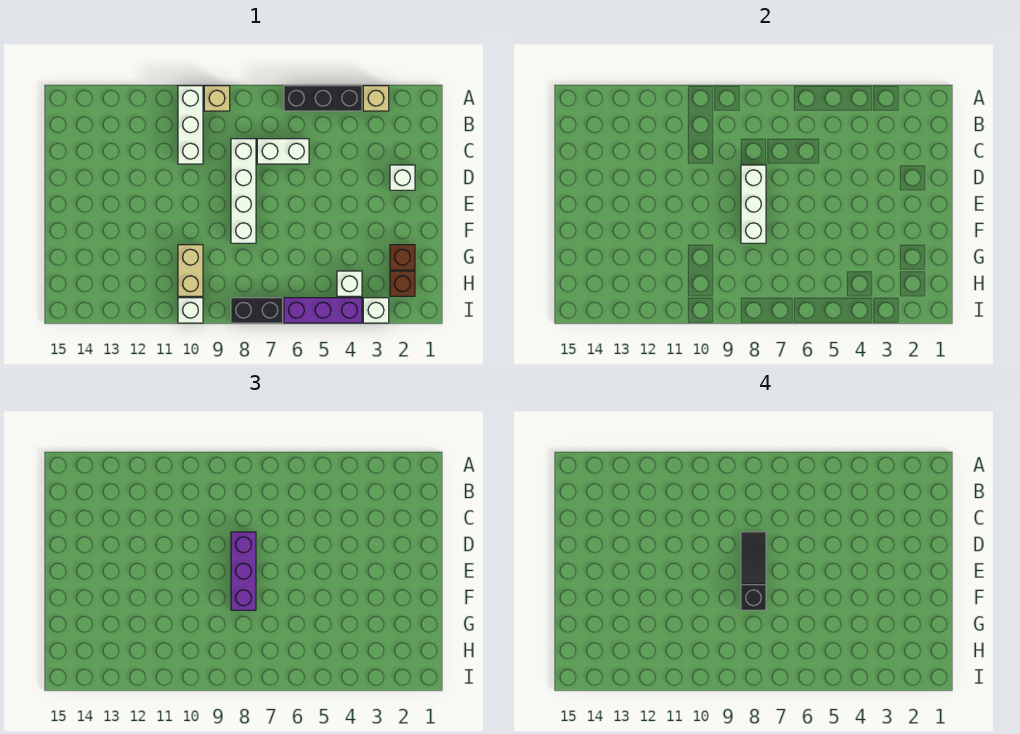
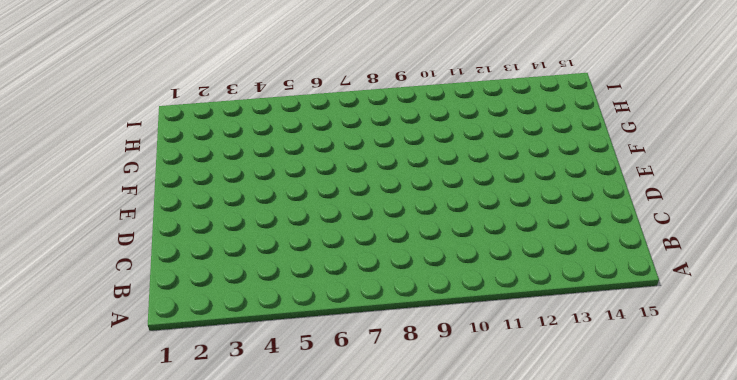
none -> tan brick A3 level 1
none -> black brick A4:A6 level 1
none -> tan brick A9 level 1

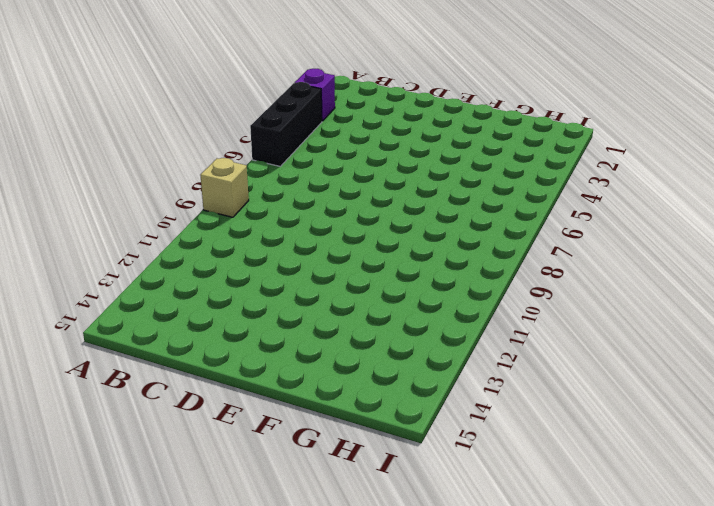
purple brick A3 level 1 -> tan brick A3 level 1
none -> white brick A10:C10 level 1
none -> white brick C6:C7 level 1
none -> white brick C8:F8 level 1

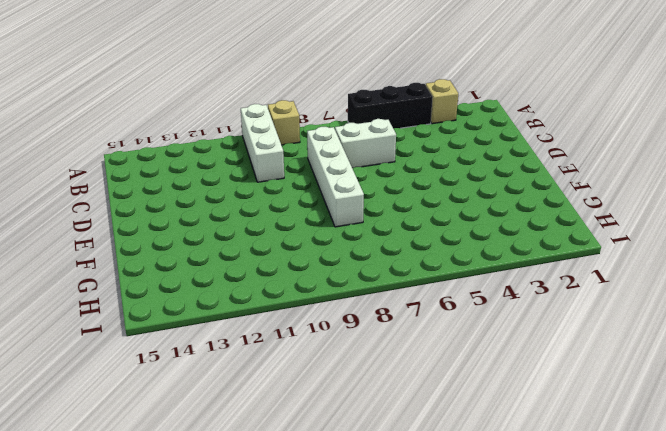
none -> white brick D2 level 1
none -> brown brick G2 level 1
none -> tan brick G10:H10 level 1

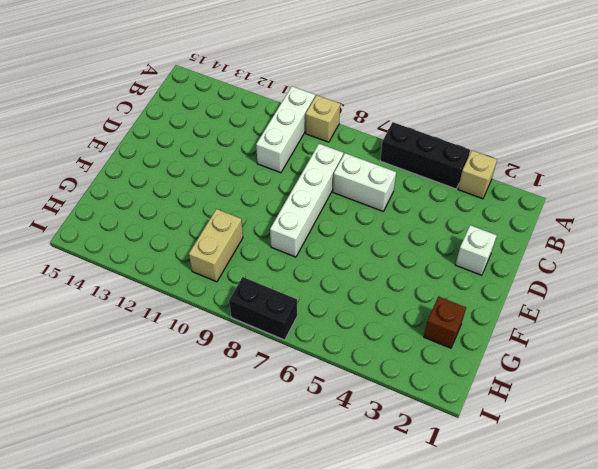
none -> brown brick H2 level 1
none -> white brick H4 level 1
none -> white brick I3 level 1

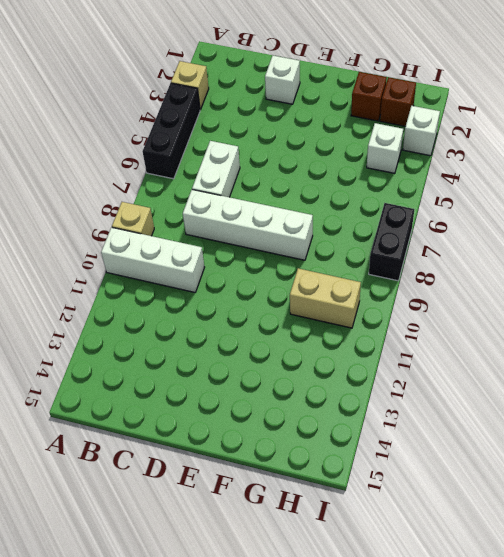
none -> purple brick I4:I6 level 1
none -> white brick I10 level 1
none -> white brick D8:F8 level 2

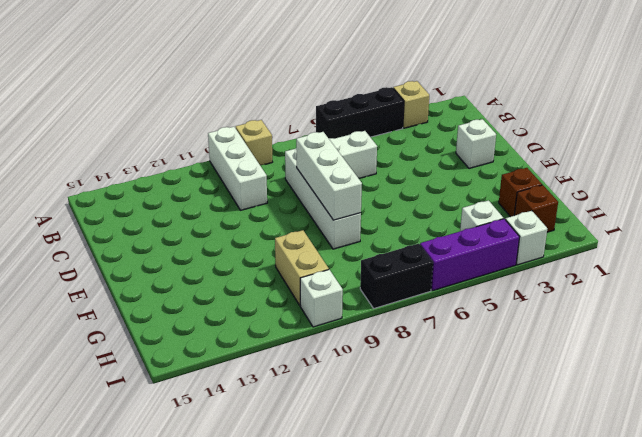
none -> purple brick D8:F8 level 3
none -> black slope D8:F8 level 4 top F

